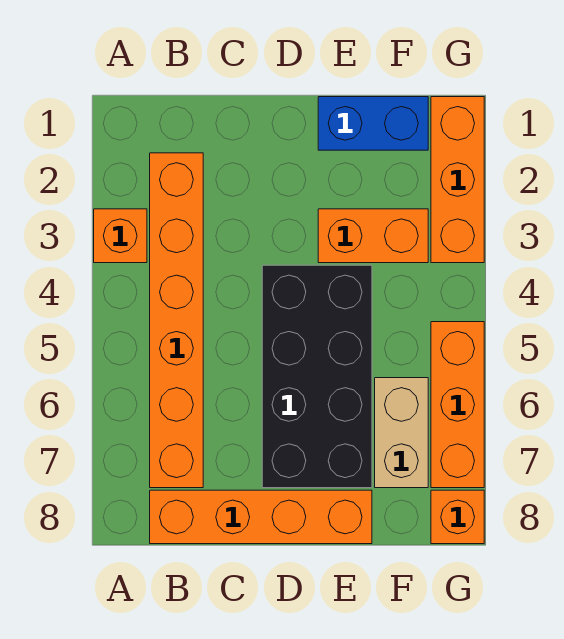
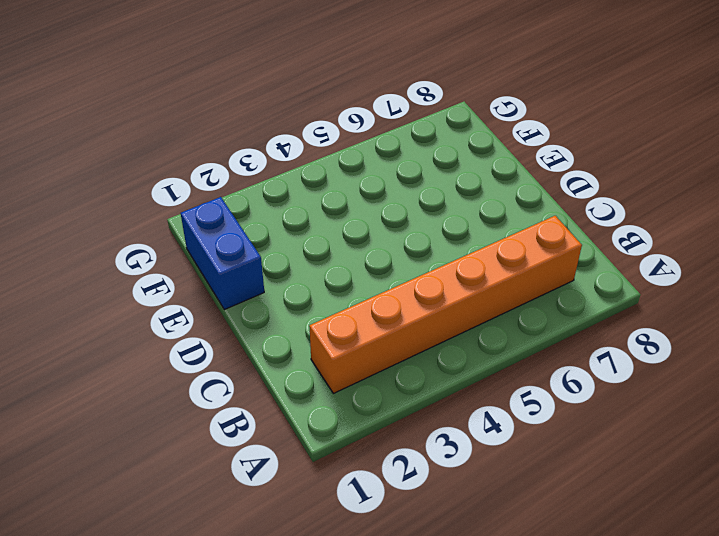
none -> orange brick A3 level 1
none -> orange brick B8:E8 level 1

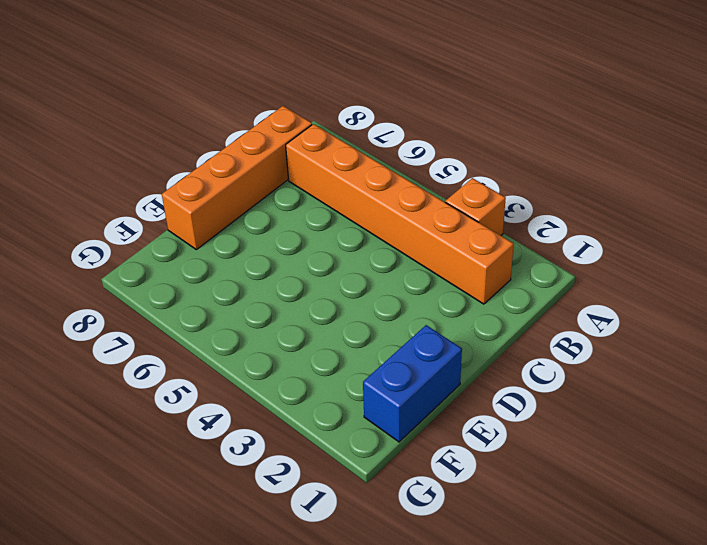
none -> black brick D4:E7 level 1
none -> orange brick E3:F3 level 1

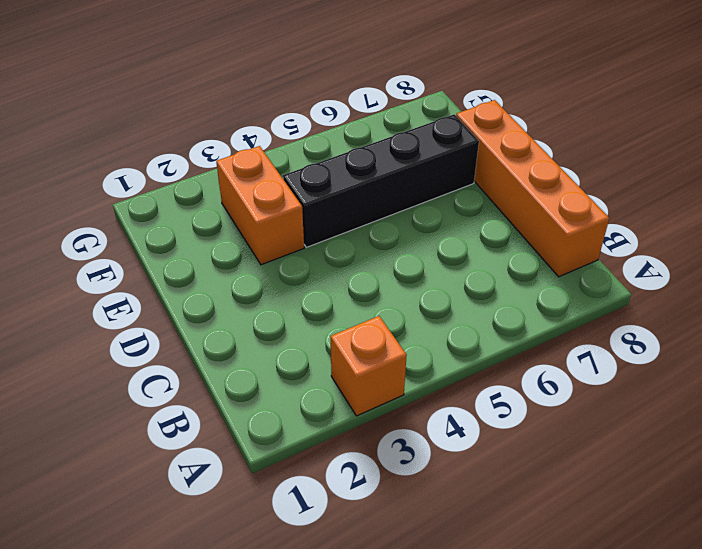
black brick E4:E7 level 1 -> black brick D4:E7 level 1
none -> orange brick B2:B7 level 1
none -> blue brick E1:F1 level 1

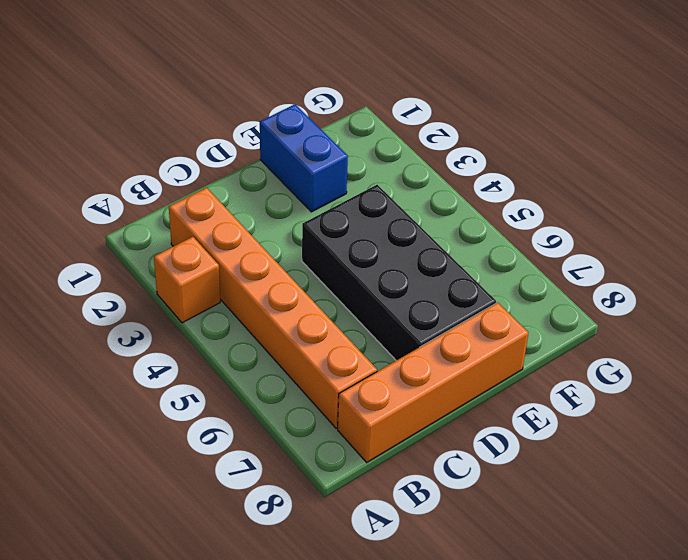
blue brick E1:E2 level 1 -> blue brick E1:F1 level 1
none -> orange brick E3:F3 level 1
none -> tan brick F6:F7 level 1

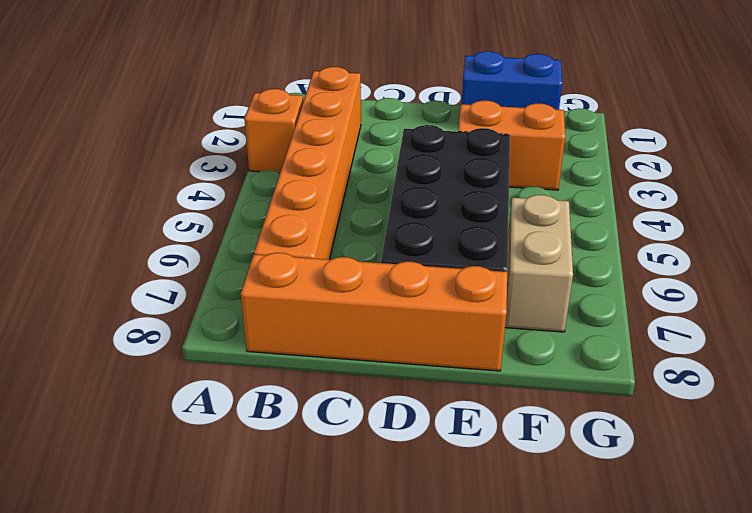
none -> orange brick G1:G3 level 1
none -> orange brick G5:G7 level 1

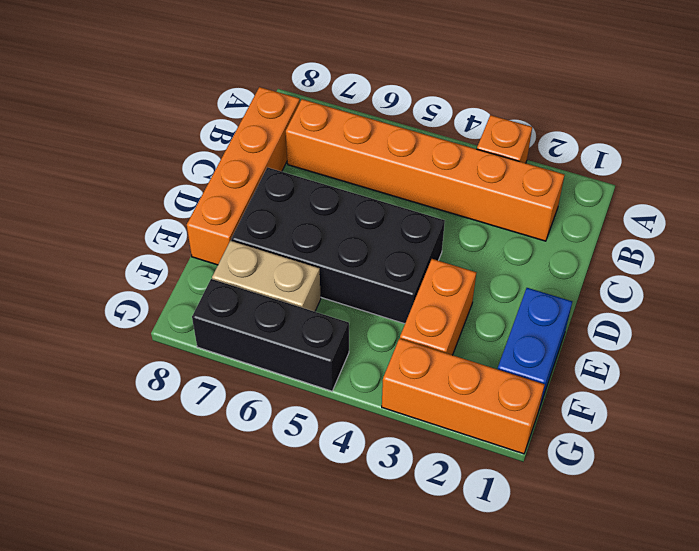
black brick G5:G7 level 1 -> orange brick G5:G7 level 1
none -> orange brick G8 level 1

